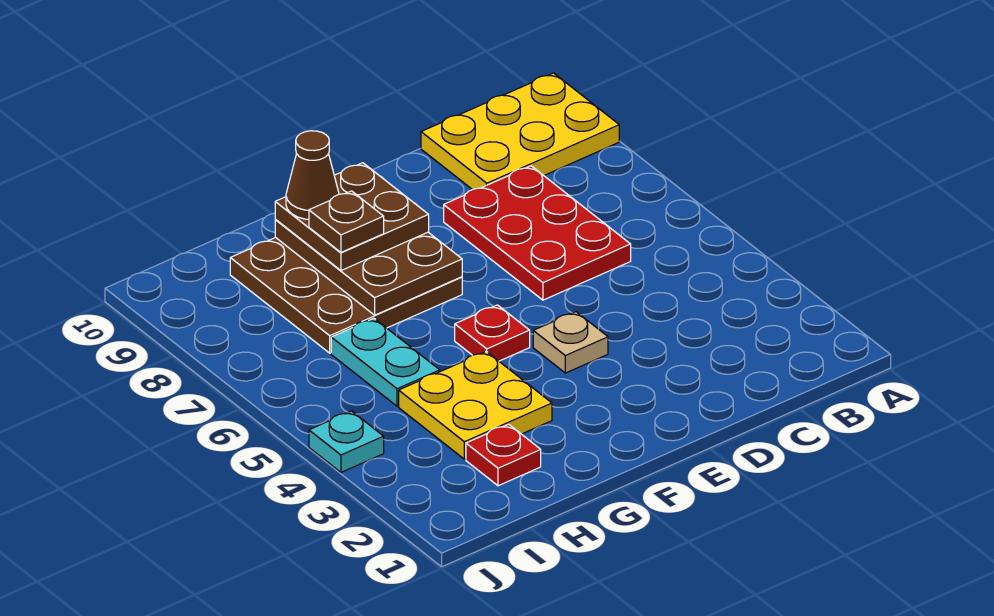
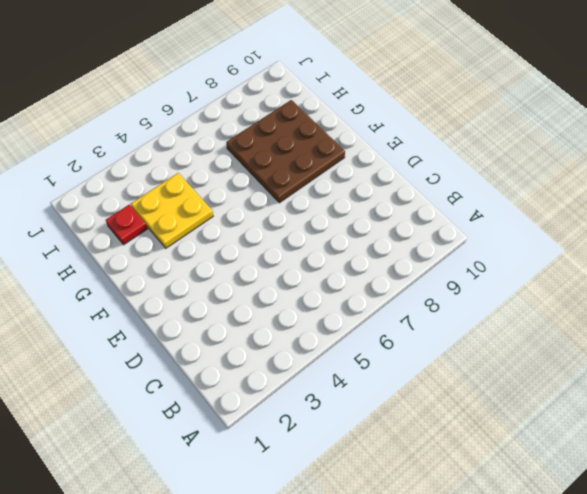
none -> yellow plate A9:C10 level 1
none -> red plate C6:D8 level 1
none -> tan plate E4 level 1

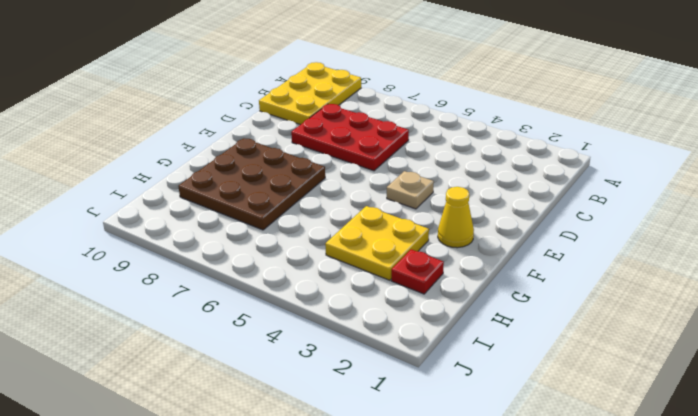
yellow cone F2 level 1 -> none
none -> red plate F5 level 1
none -> cyan plate H5:H6 level 1
none -> cyan plate J4 level 1

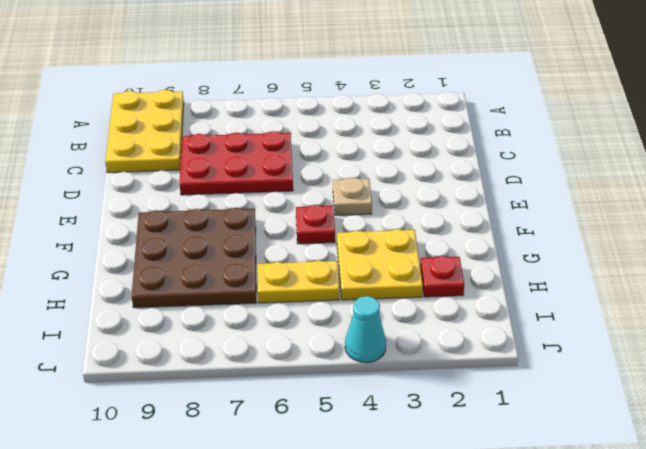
yellow plate H5:H6 level 1 -> cyan plate H5:H6 level 1
cyan cone J4 level 1 -> cyan plate J4 level 1
none -> brown plate F7:G9 level 2
none -> brown plate F8:G9 level 3
none -> brown plate G8 level 4

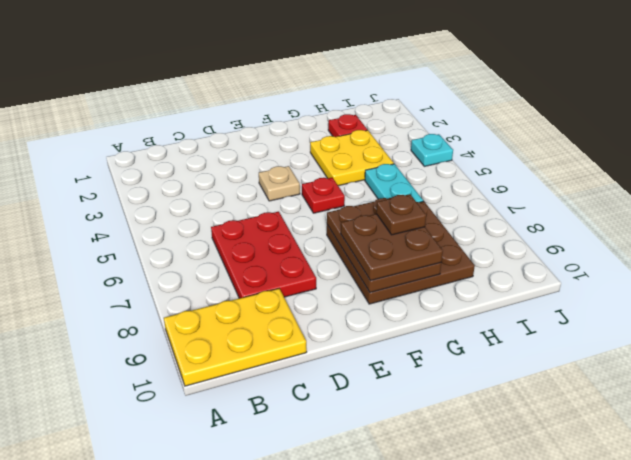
none -> brown cone G9 level 4

